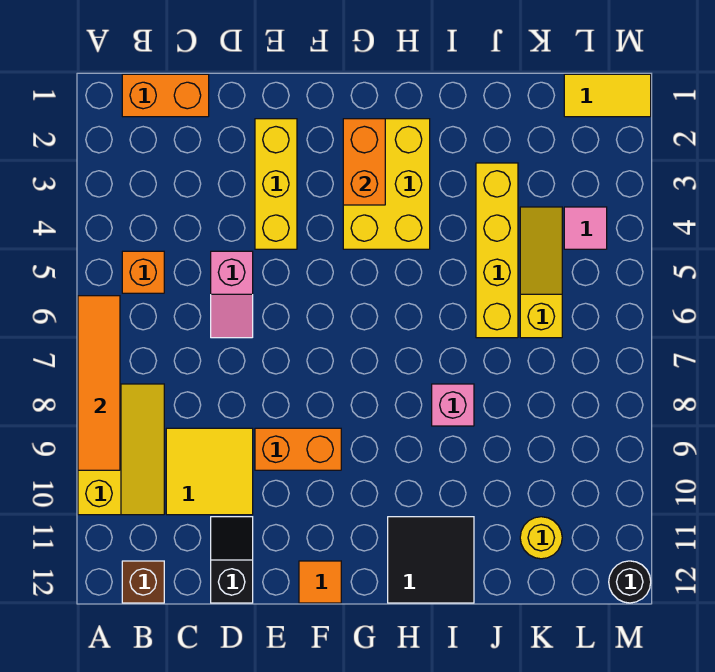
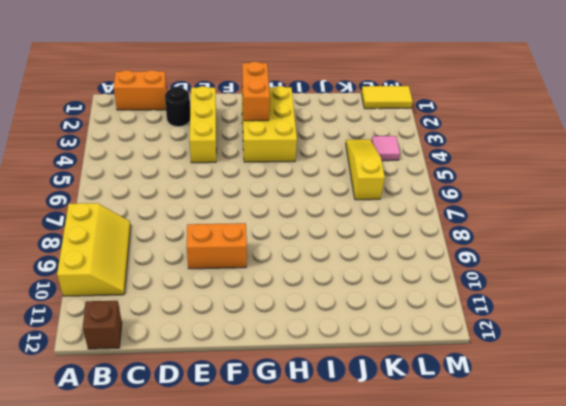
black round brick D2 level 1 -> black round brick M12 level 1
none -> orange brick B5 level 1
none -> yellow tile C9:D10 level 1
none -> pink slope D5:D6 level 1 top 5

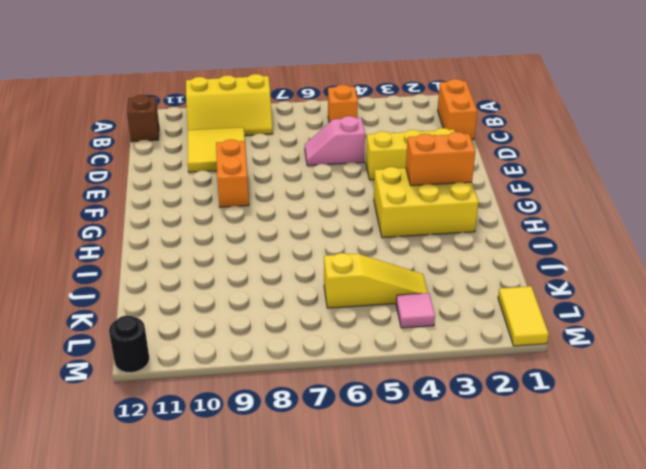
none -> black slope D11:D12 level 1 top 12
none -> orange tile F12 level 1
none -> black tile H11:I12 level 1

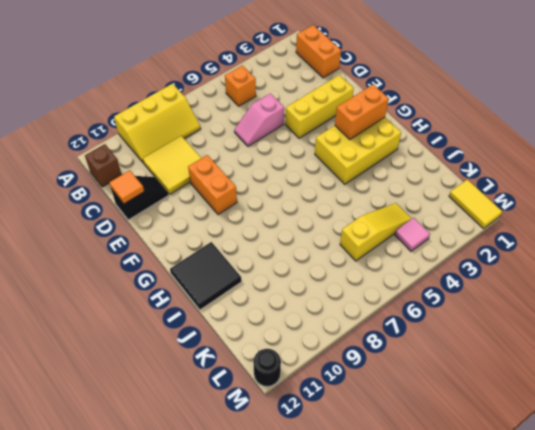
orange tile D12 level 2 -> orange tile F12 level 1
none -> pink brick I8 level 1
none -> yellow brick J3:J6 level 1
none -> yellow round brick K11 level 1

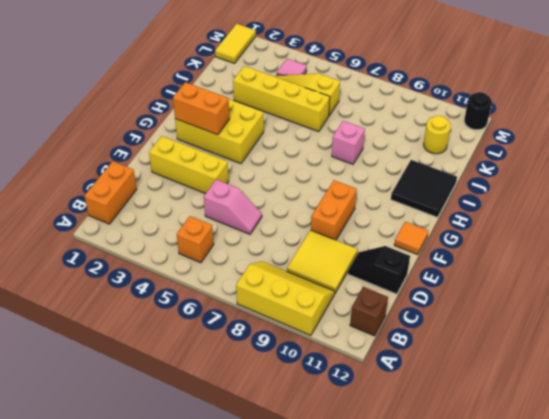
none -> orange tile A6:A9 level 2

